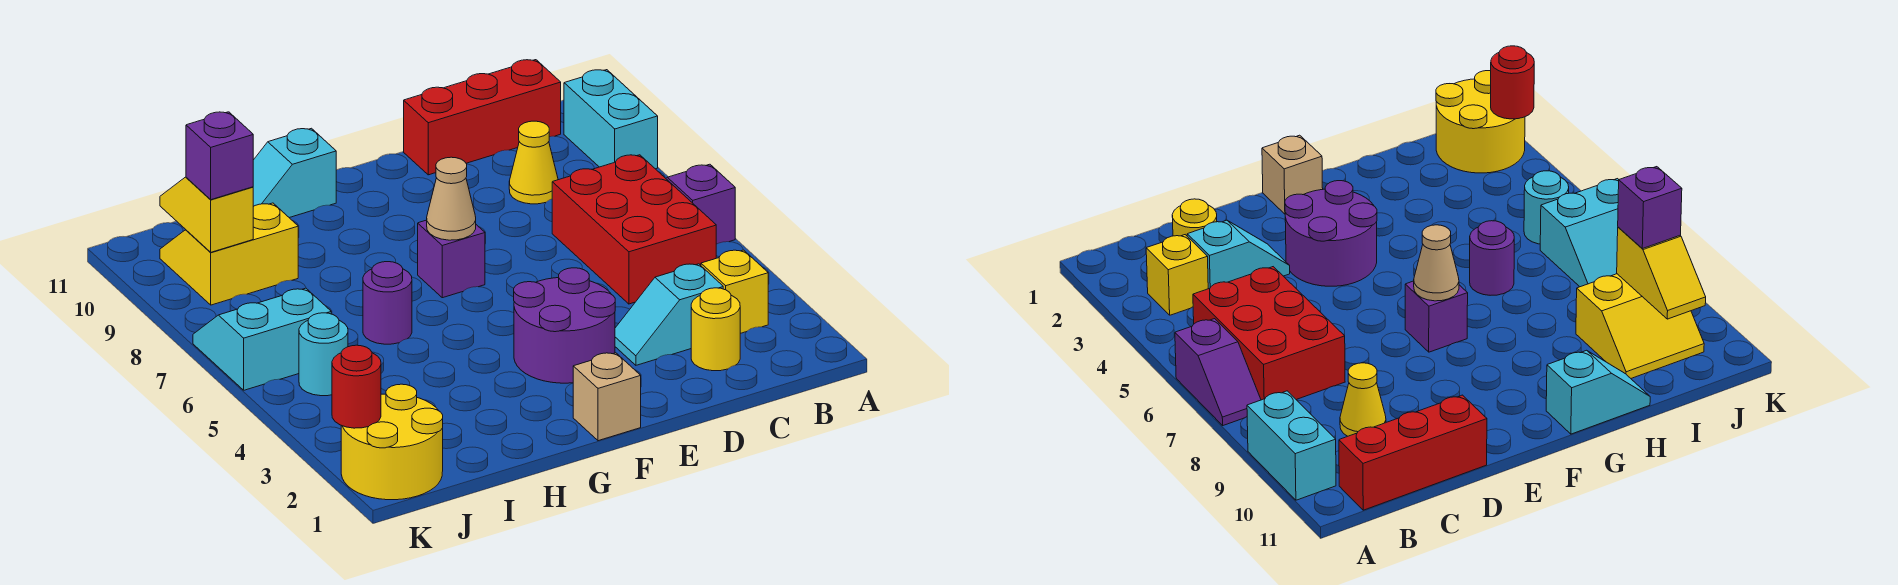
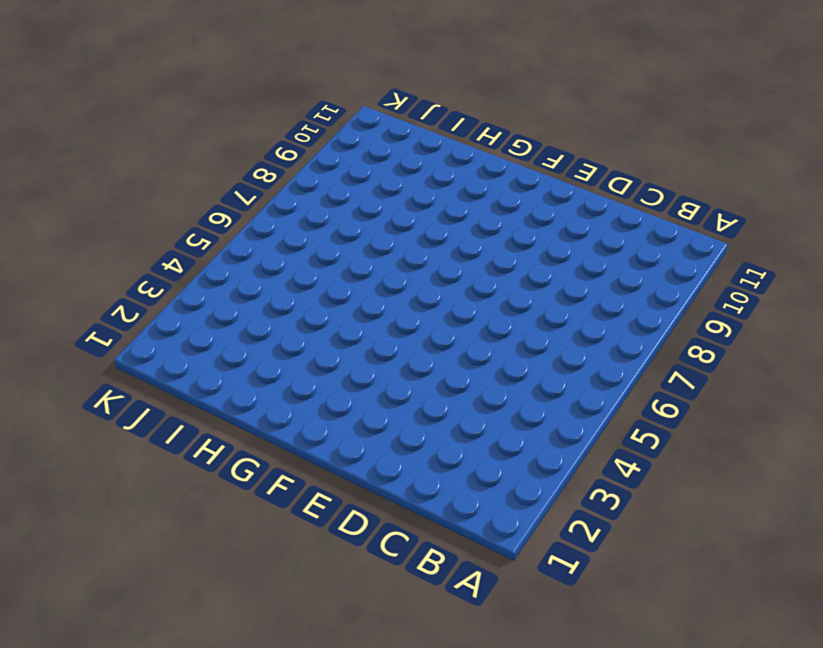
none -> purple slope A6:A7 level 1 top 6
none -> cyan brick A9:A10 level 1
none -> yellow brick B3 level 1

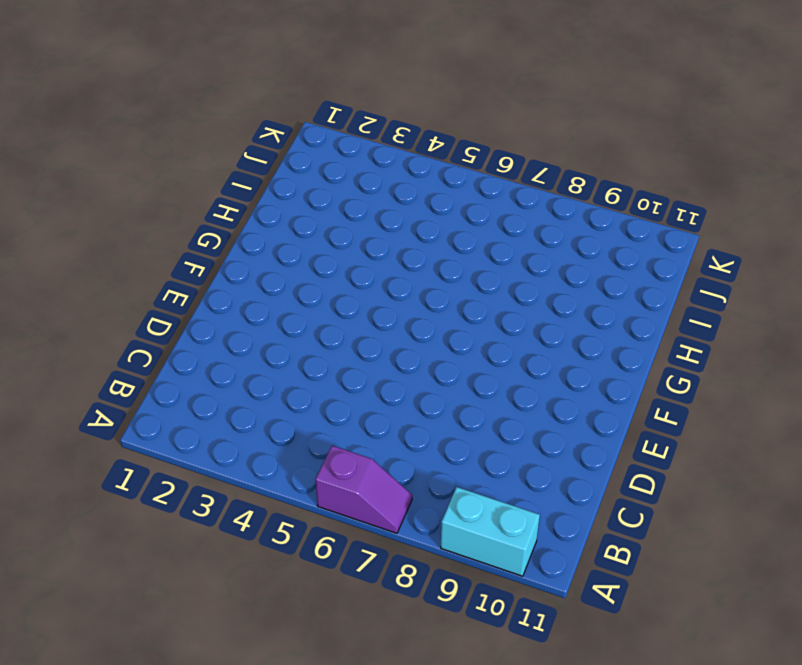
none -> yellow brick B3 level 1
none -> red brick B5:C7 level 1
none -> red brick B11:D11 level 1

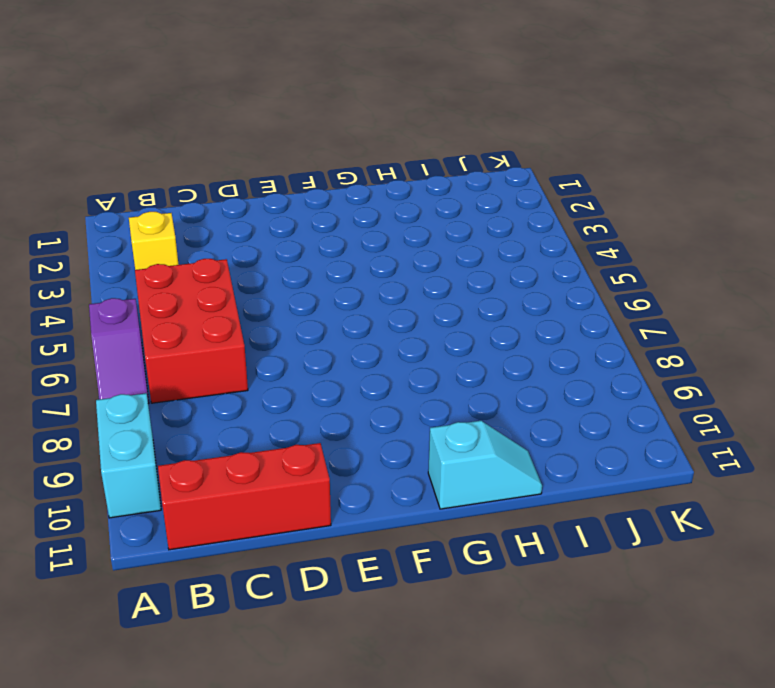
none -> yellow round brick C2 level 1
none -> cyan slope C3:D3 level 1 top C
none -> yellow cone C9 level 1

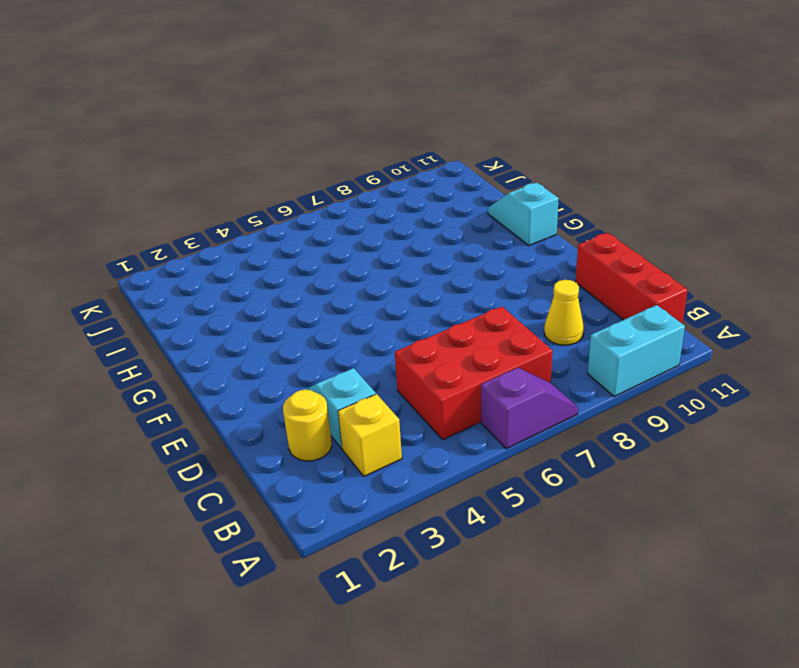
none -> purple round brick E3:F4 level 1
none -> tan brick F1 level 1
none -> purple brick F7 level 1

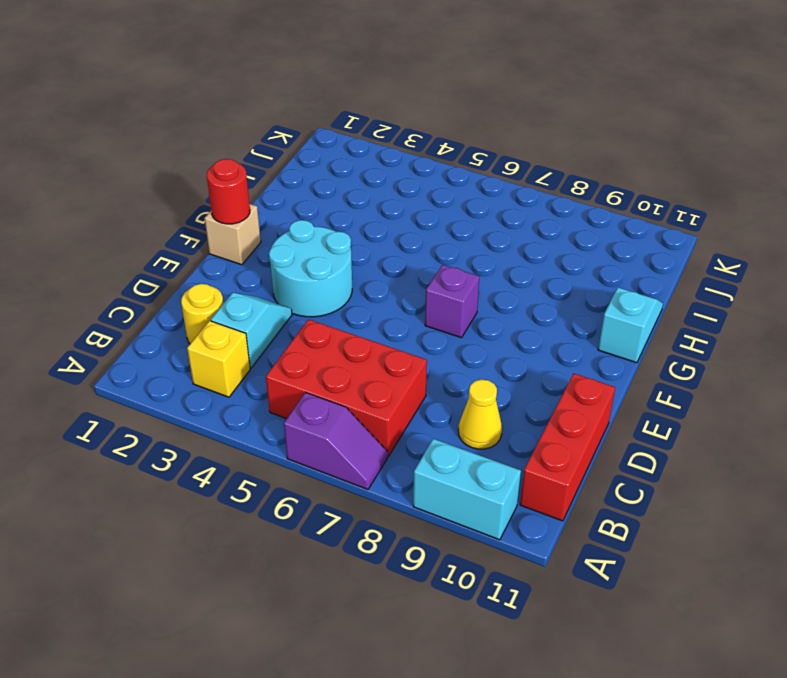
cyan round brick E3:F4 level 1 -> purple round brick E3:F4 level 1
red round brick F1 level 2 -> red round brick K2 level 2
none -> purple round brick H6 level 1
none -> yellow slope I9:J10 level 1 top 9
none -> yellow round brick J1:K2 level 1

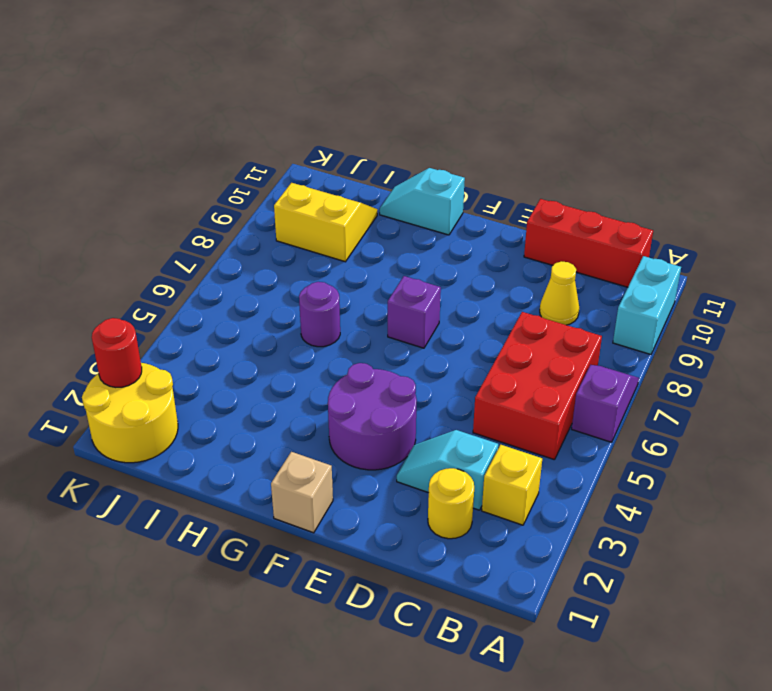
none -> cyan round brick J5 level 1
none -> cyan slope J6:K7 level 1 top 6
none -> tan cone F7 level 2

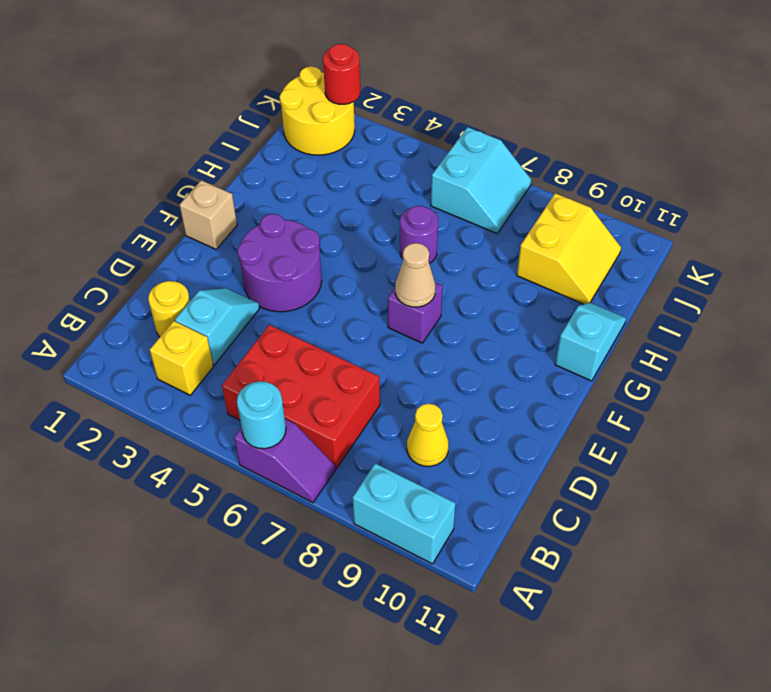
cyan round brick A6 level 2 -> cyan round brick J5 level 1
none -> red brick B11:D11 level 1
none -> yellow slope J9:J10 level 2 top 9
none -> purple brick J9 level 3

